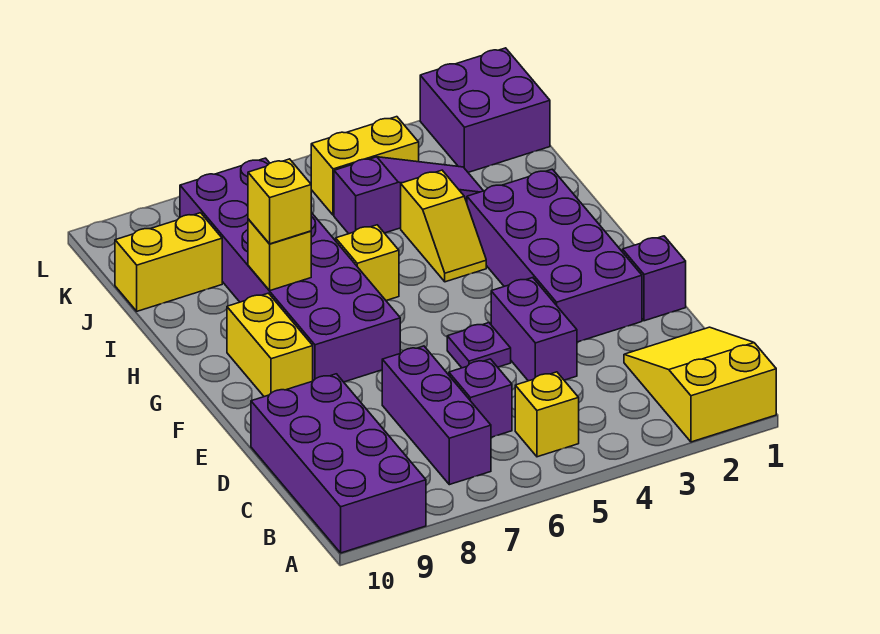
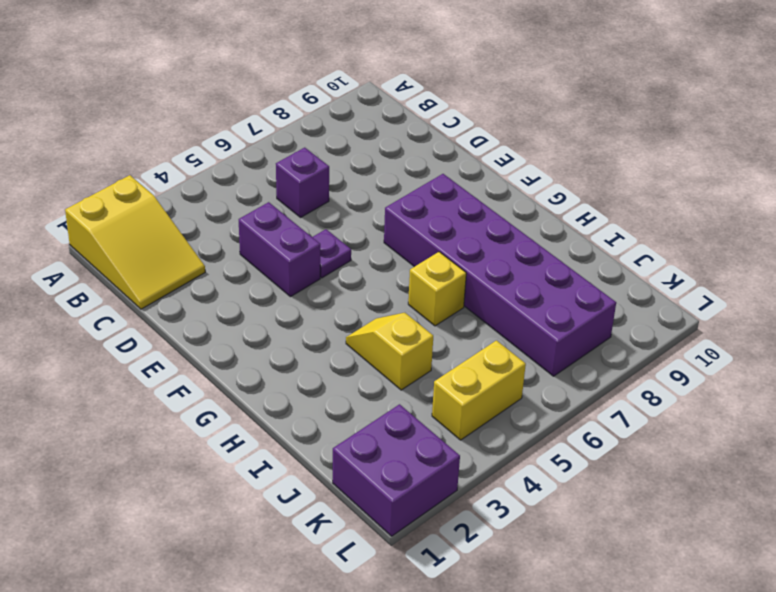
none -> purple brick A9:D10 level 1
none -> yellow brick B5 level 1
none -> purple brick B7:D7 level 1

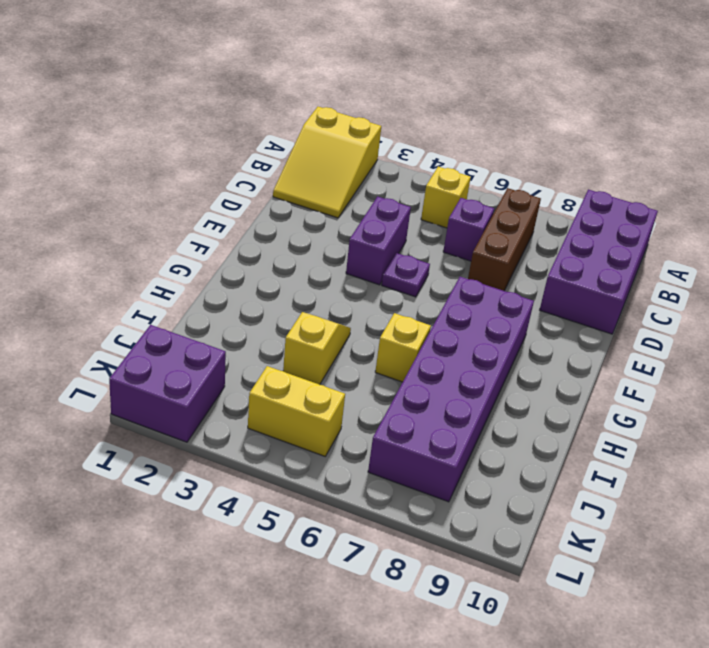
brown brick B7:D7 level 1 -> purple brick B7:D7 level 1
none -> purple brick E1 level 1
none -> purple brick E2:H3 level 1
none -> yellow brick F9:G9 level 1

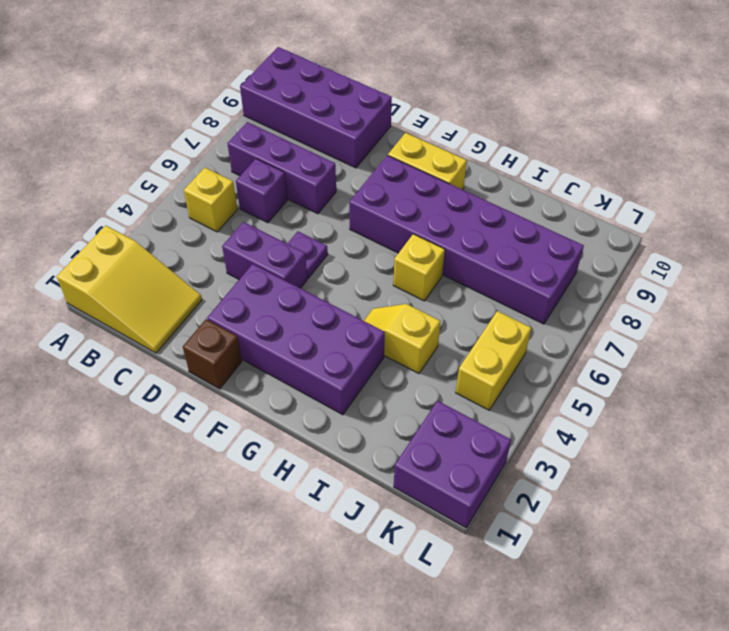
brown brick E1 level 1 -> purple brick E1 level 1
none -> purple slope J3:J5 level 1 top 5
none -> yellow brick J9:J10 level 1
none -> yellow brick H8 level 2

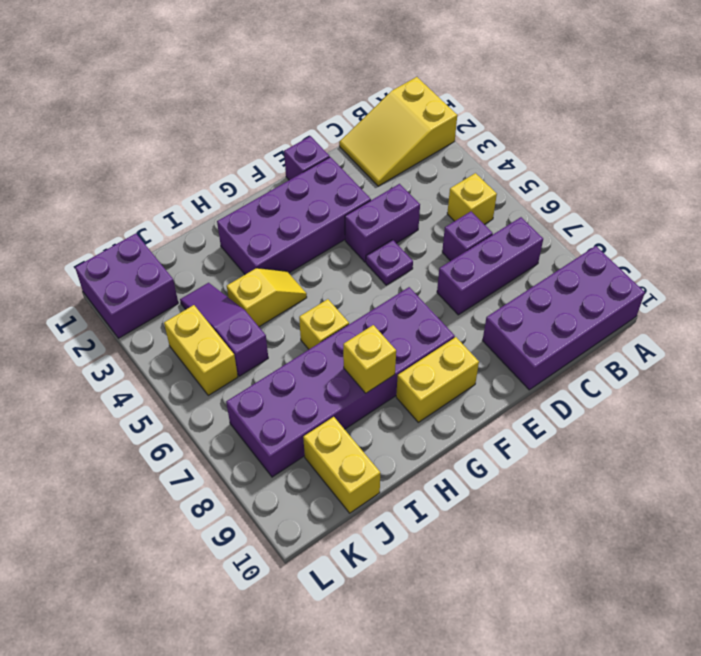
none -> yellow brick H8 level 3

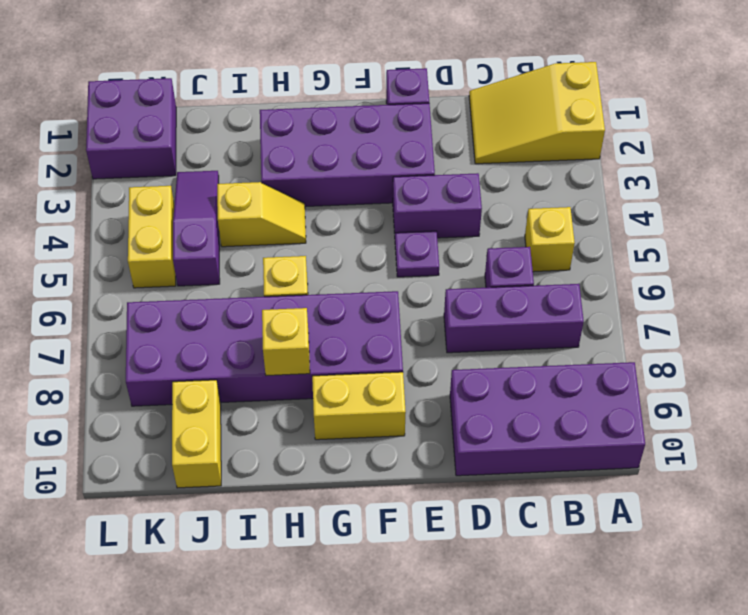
none -> yellow brick H8 level 3

